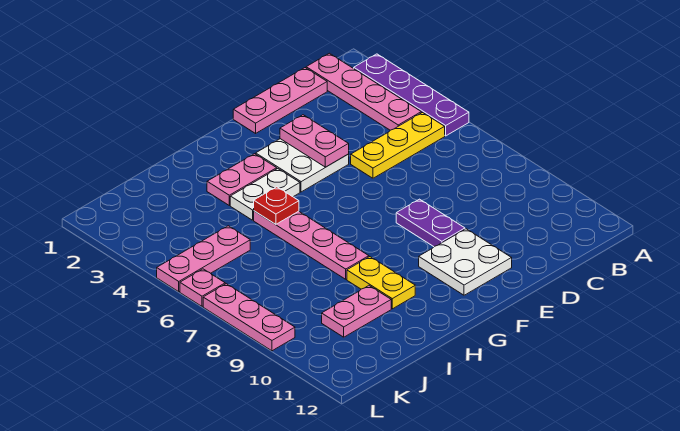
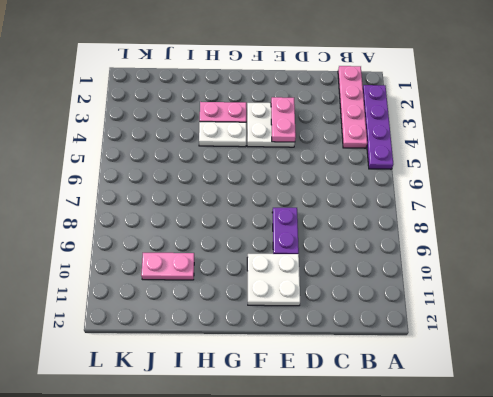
none -> yellow plate B5:D5 level 1
none -> pink plate C1:E1 level 1
none -> pink plate H5:H8 level 1

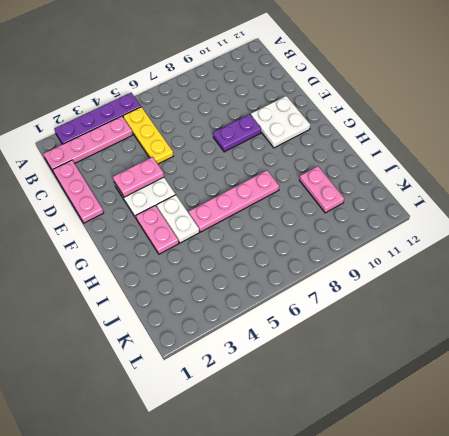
none -> yellow plate H9:H10 level 1
none -> pink plate J5:L5 level 1
none -> pink plate L6 level 1

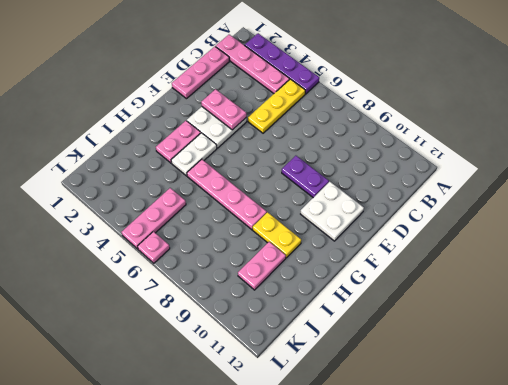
none -> pink plate L7:L9 level 1
none -> red plate H5 level 2

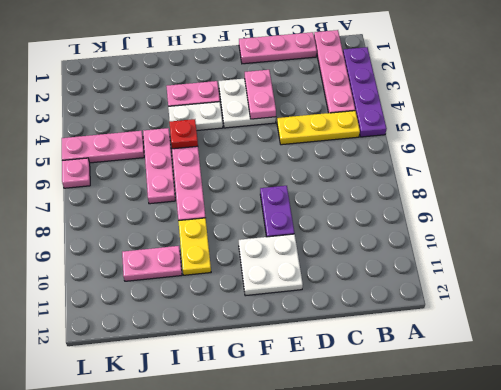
pink plate I5:I7 level 1 -> pink plate L7:L9 level 1

